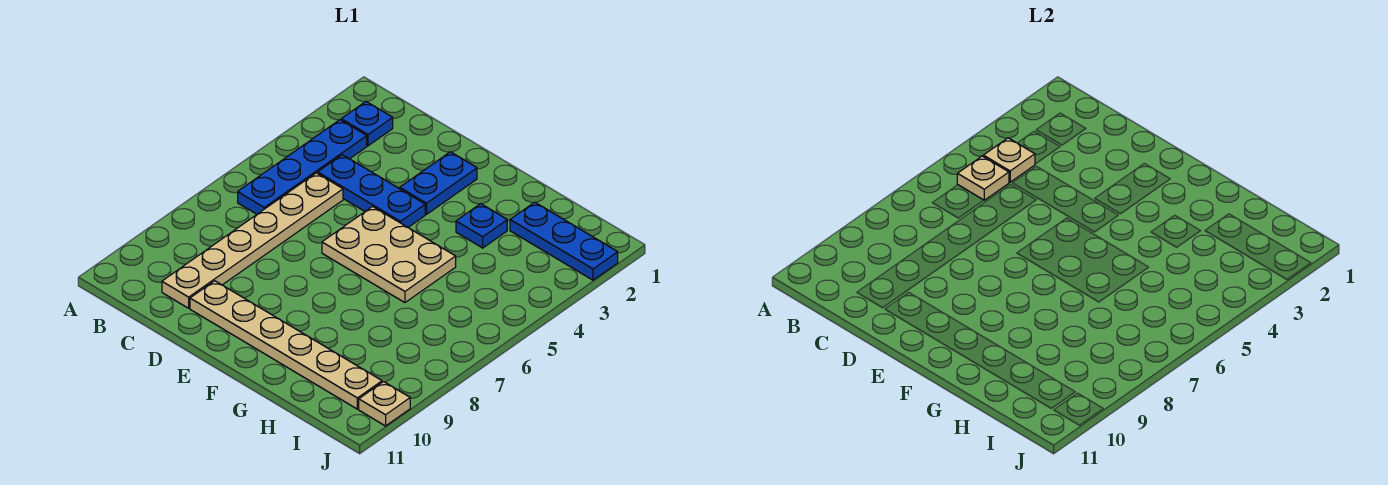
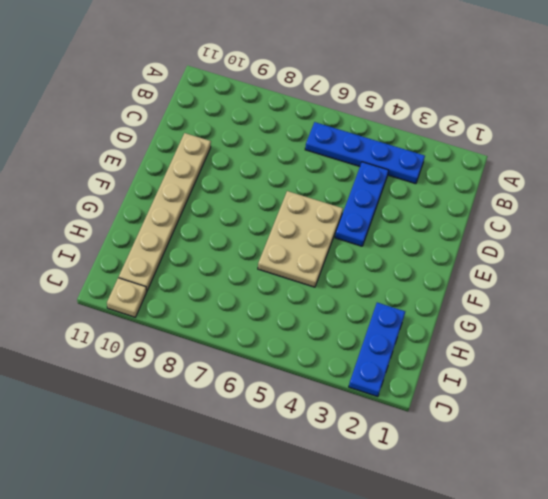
none -> blue plate B2 level 1
none -> tan plate C5:C10 level 1
none -> blue plate E2:E3 level 1

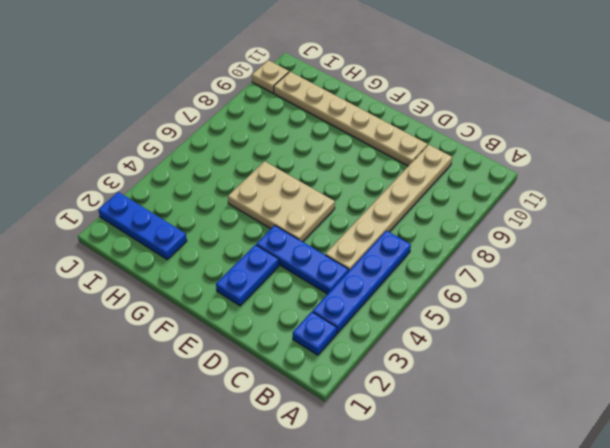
none -> blue plate G3 level 1
none -> tan plate B4 level 2
none -> tan plate B5 level 2

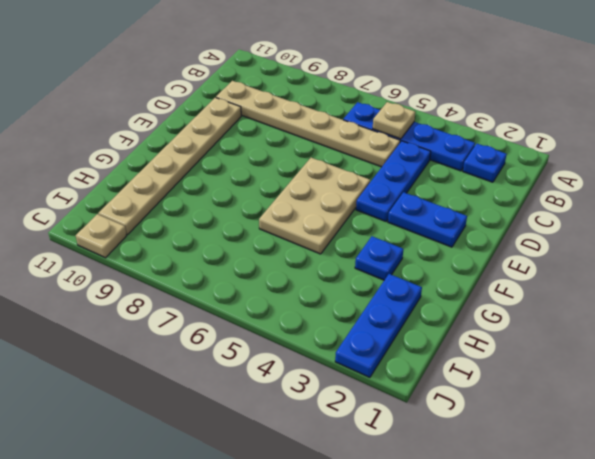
none -> tan plate B4 level 2

